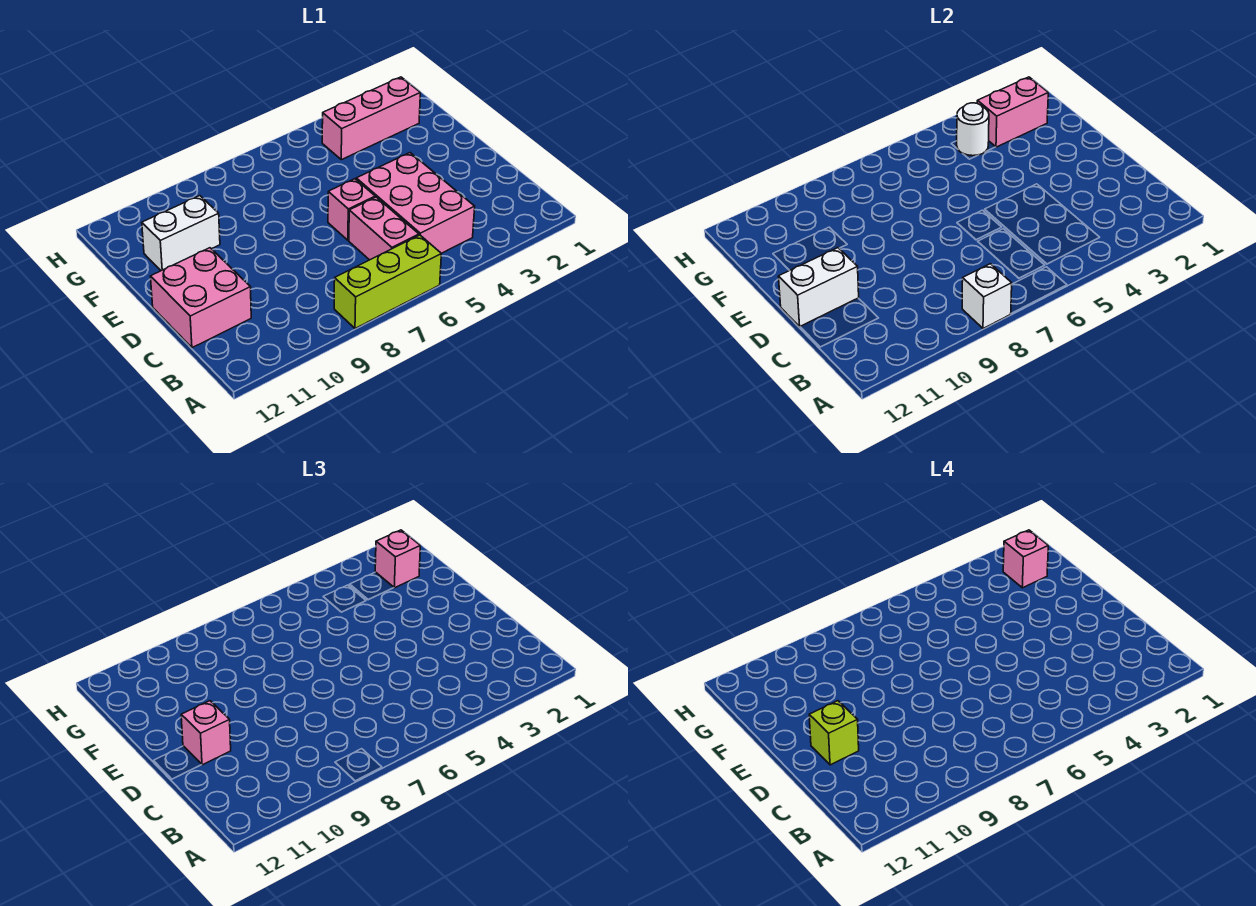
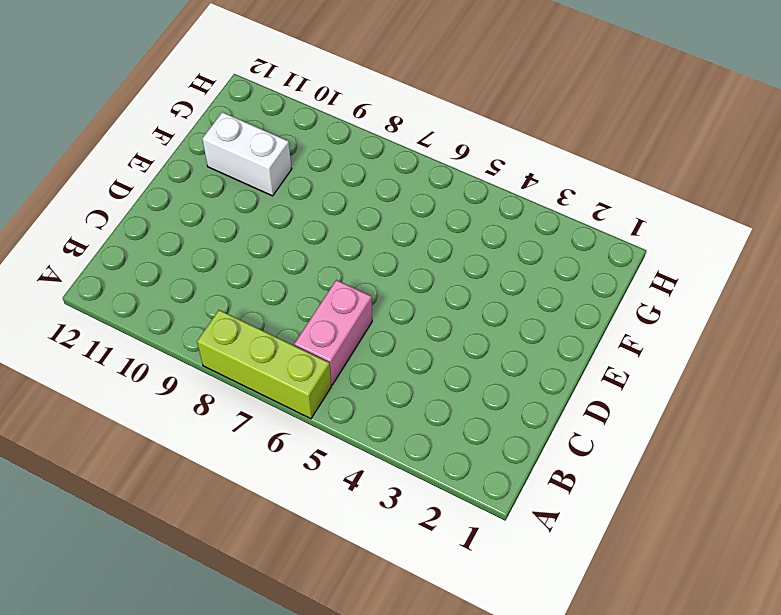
none -> pink brick B4:D5 level 1
none -> pink brick C11:D12 level 1
none -> pink brick D6 level 1

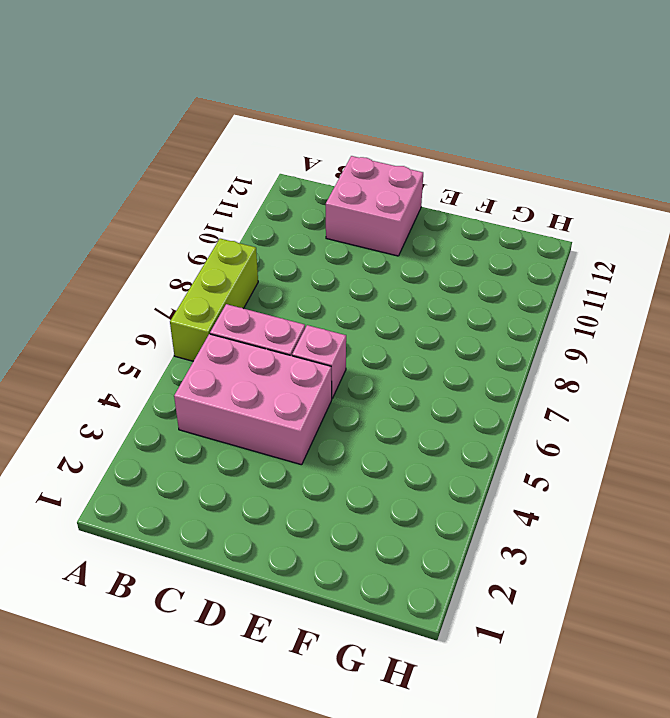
none -> white brick F10:F11 level 1
none -> pink brick G2:G4 level 1
none -> white brick A8 level 2

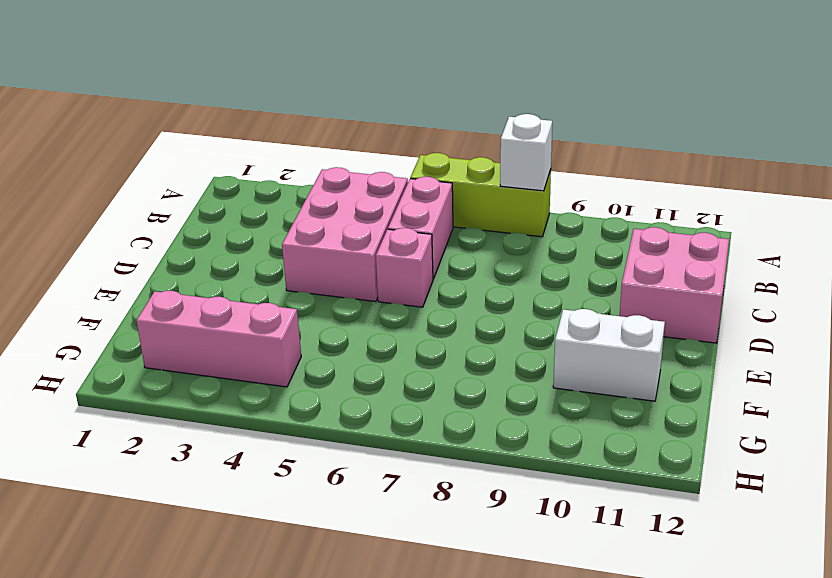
none -> white brick D11:D12 level 2
none -> pink brick G2:G3 level 2
none -> white round brick G4 level 2

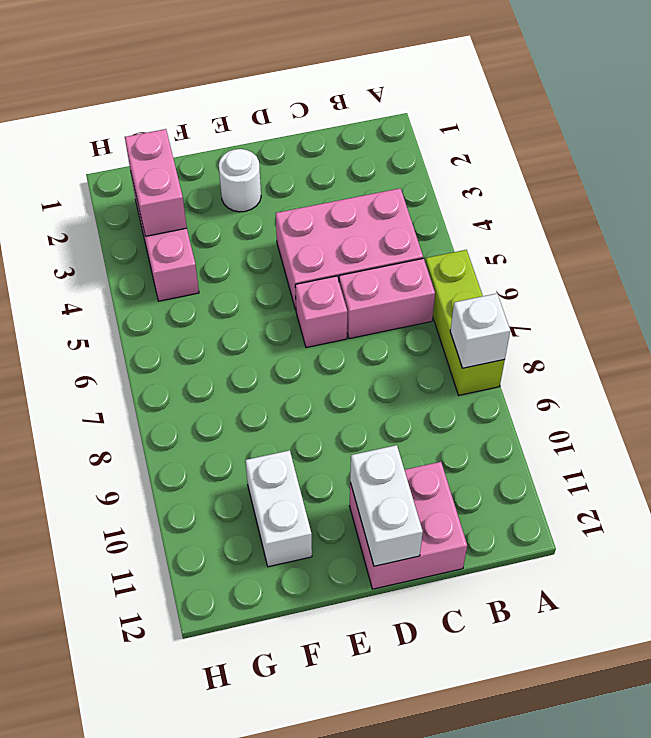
white round brick E2 level 1 -> white round brick G4 level 2
none -> pink brick D11 level 3
none -> pink brick G2 level 3
none -> lime brick D11 level 4

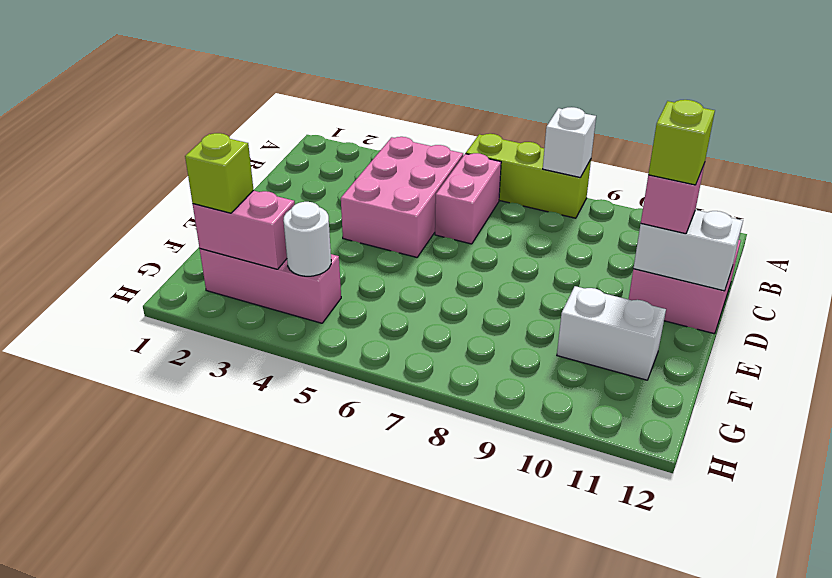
lime brick G2 level 3 -> pink brick G2 level 3
none -> pink brick D6 level 1
none -> pink brick G2 level 4

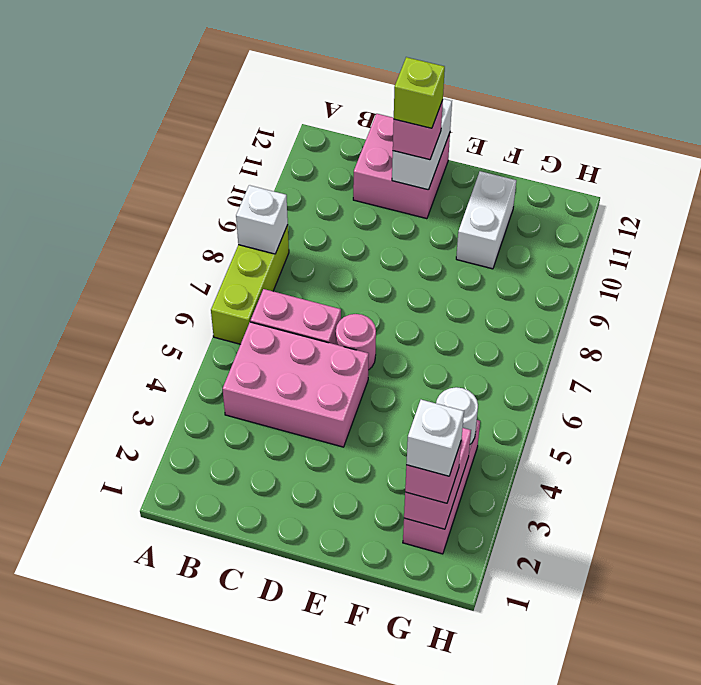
pink round brick D6 level 1 -> pink brick D6 level 1
white brick G2 level 4 -> pink brick G2 level 4

